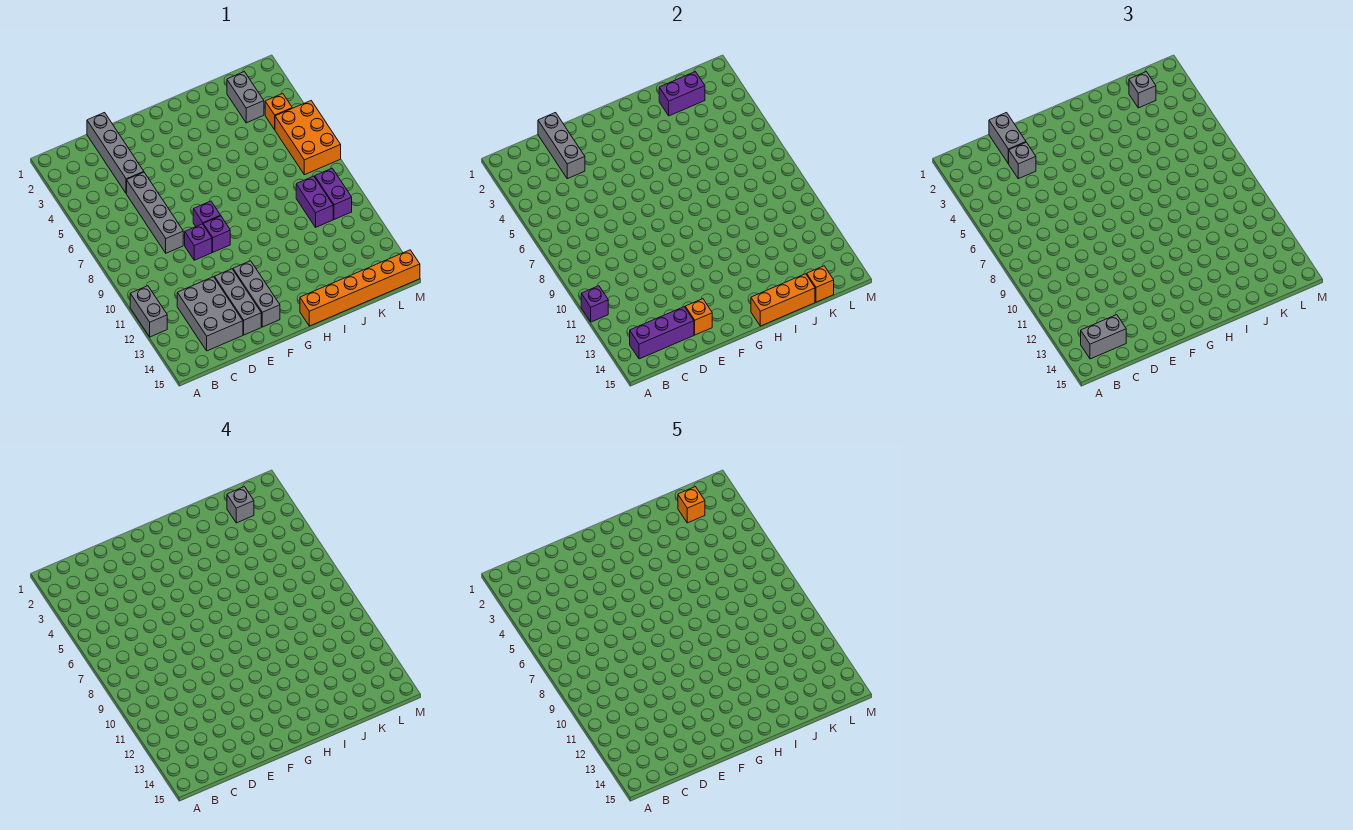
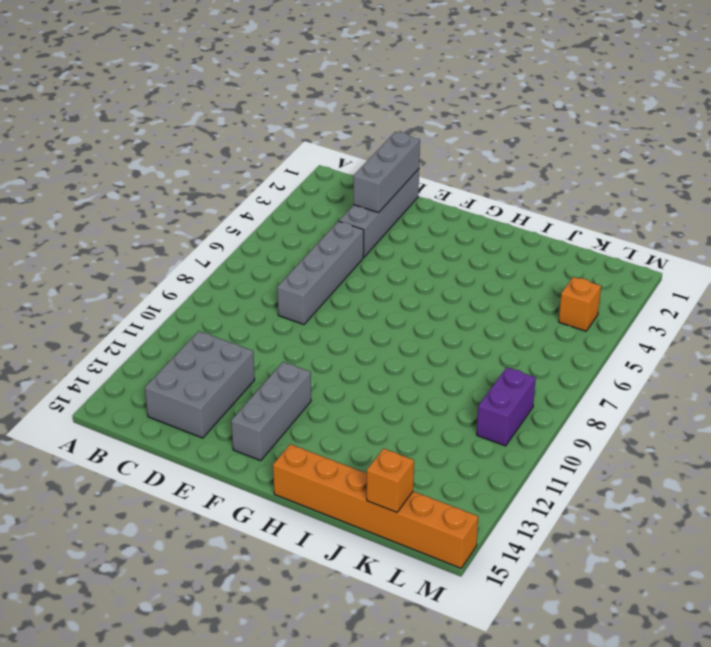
none -> grey brick A11:A12 level 1
none -> purple brick E9 level 1
none -> grey brick E12:E14 level 1

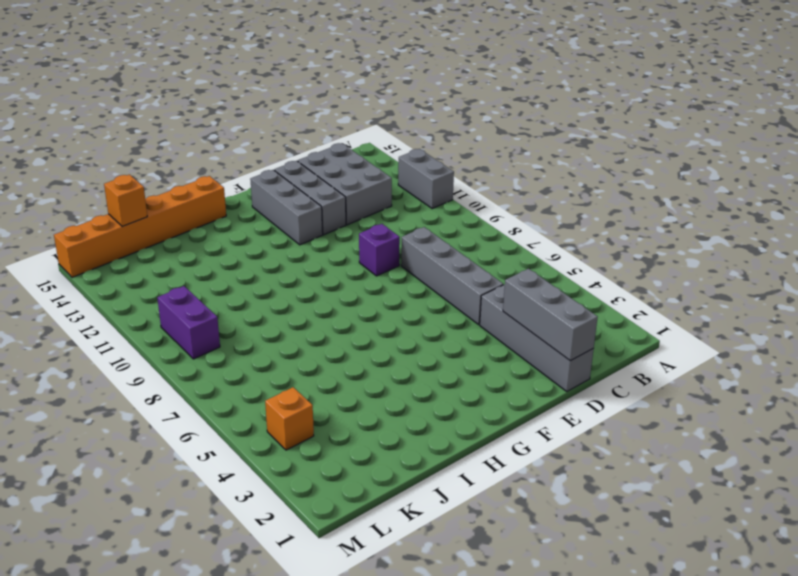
none -> purple brick F8 level 1
none -> purple brick F9 level 1
none -> grey brick K2:K3 level 1

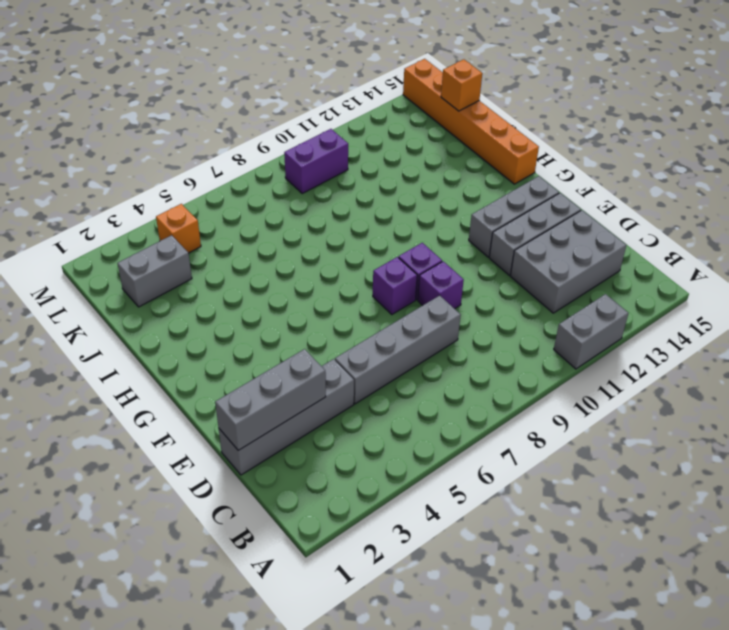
none -> purple brick K9:K10 level 1
none -> orange brick L5:M7 level 1
none -> purple brick A11 level 2

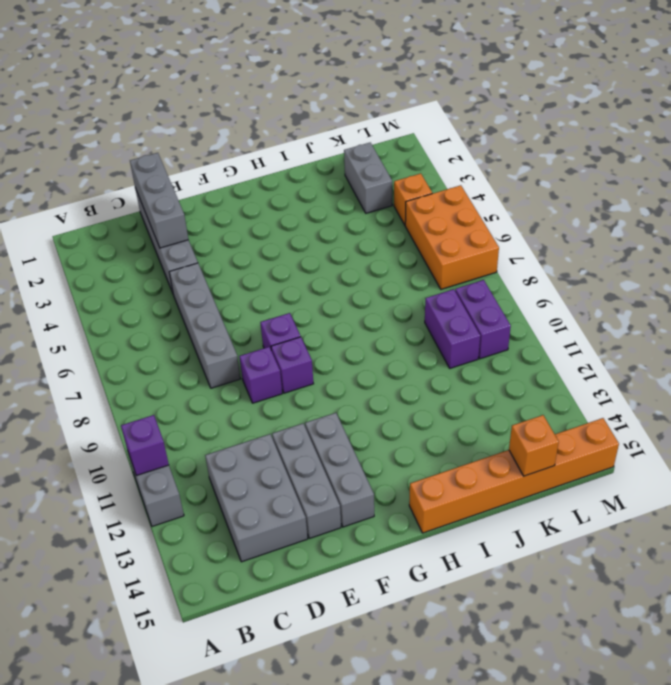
none -> purple brick B14:D14 level 2
none -> orange brick E14 level 2
none -> orange brick H15:J15 level 2

